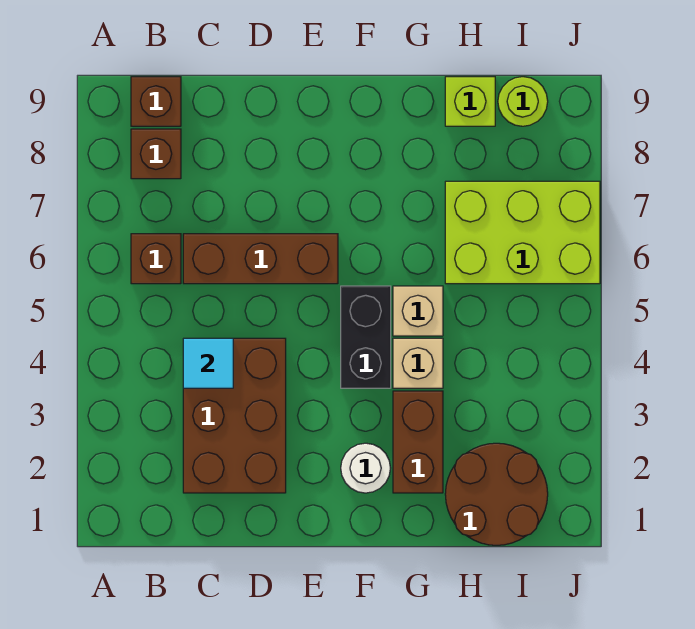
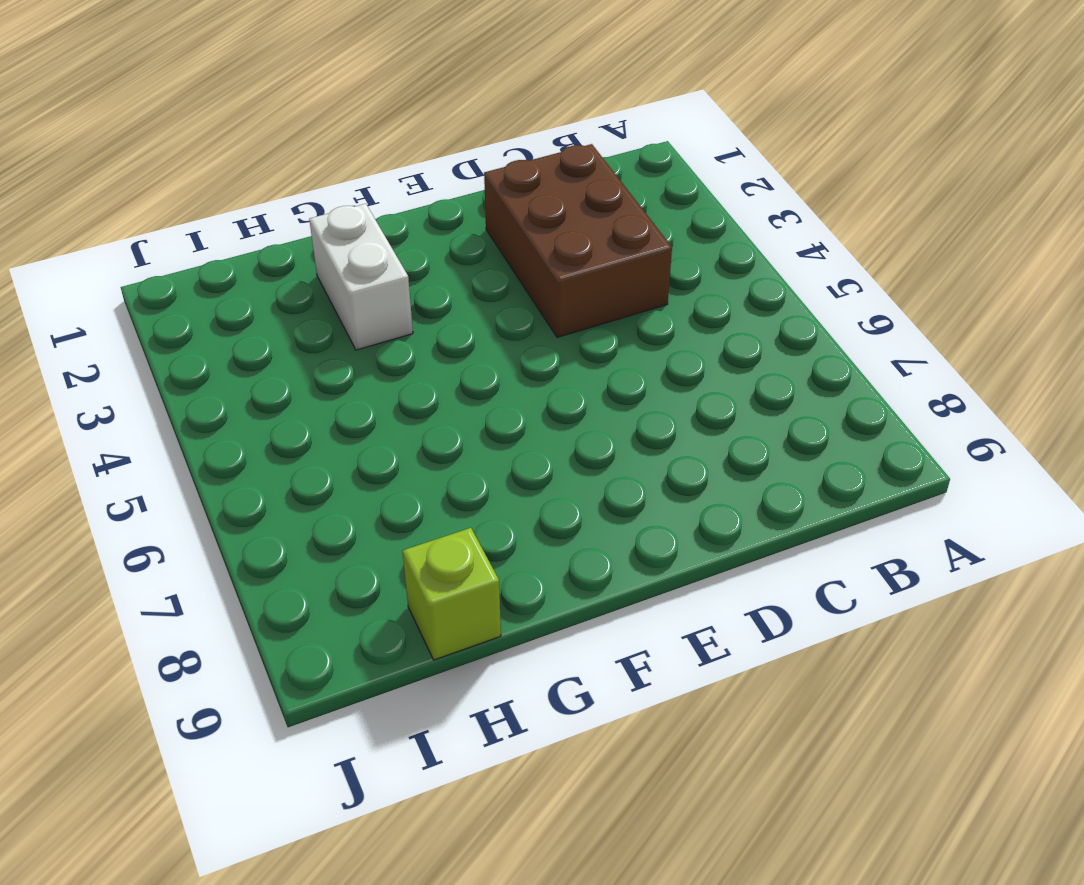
white brick G2:G3 level 1 -> brown brick G2:G3 level 1
none -> brown brick B6 level 1
none -> brown brick B8 level 1
none -> brown brick B9 level 1

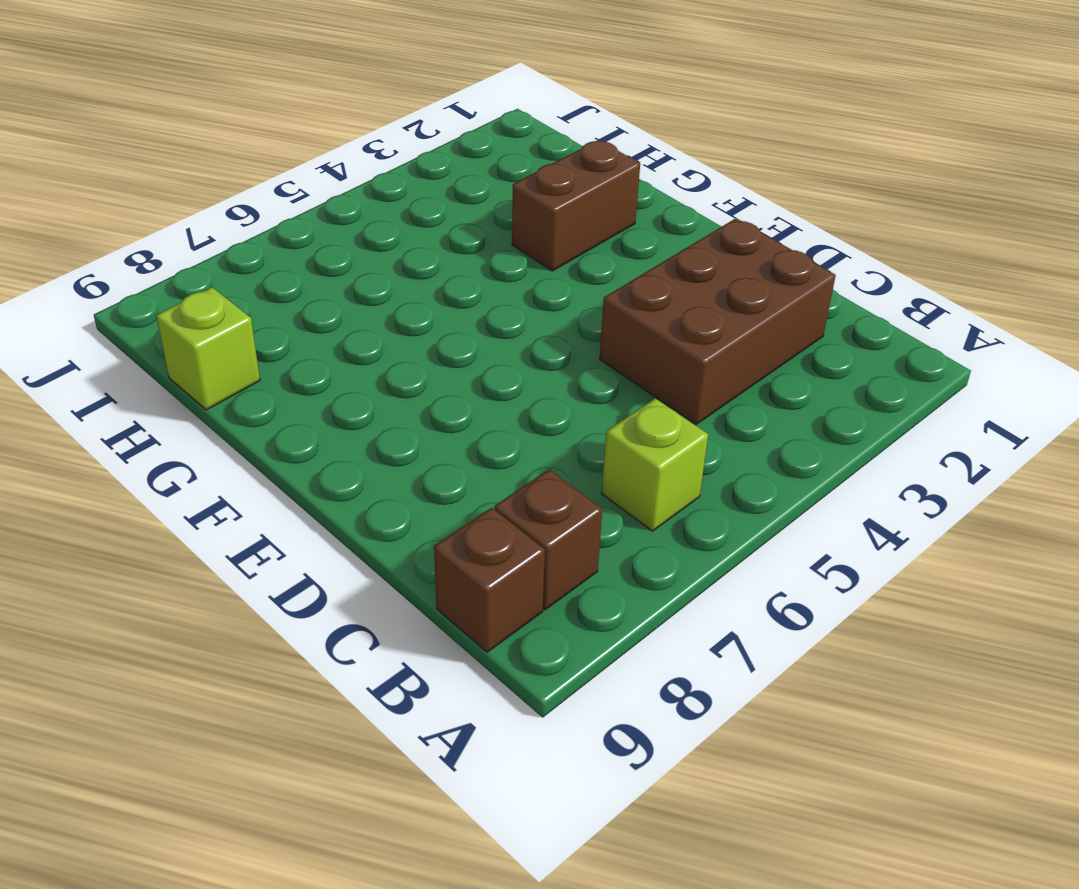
lime brick B6 level 1 -> brown brick B6 level 1
none -> brown brick C6:E6 level 1
none -> white round brick F2 level 1
none -> black brick F4:F5 level 1

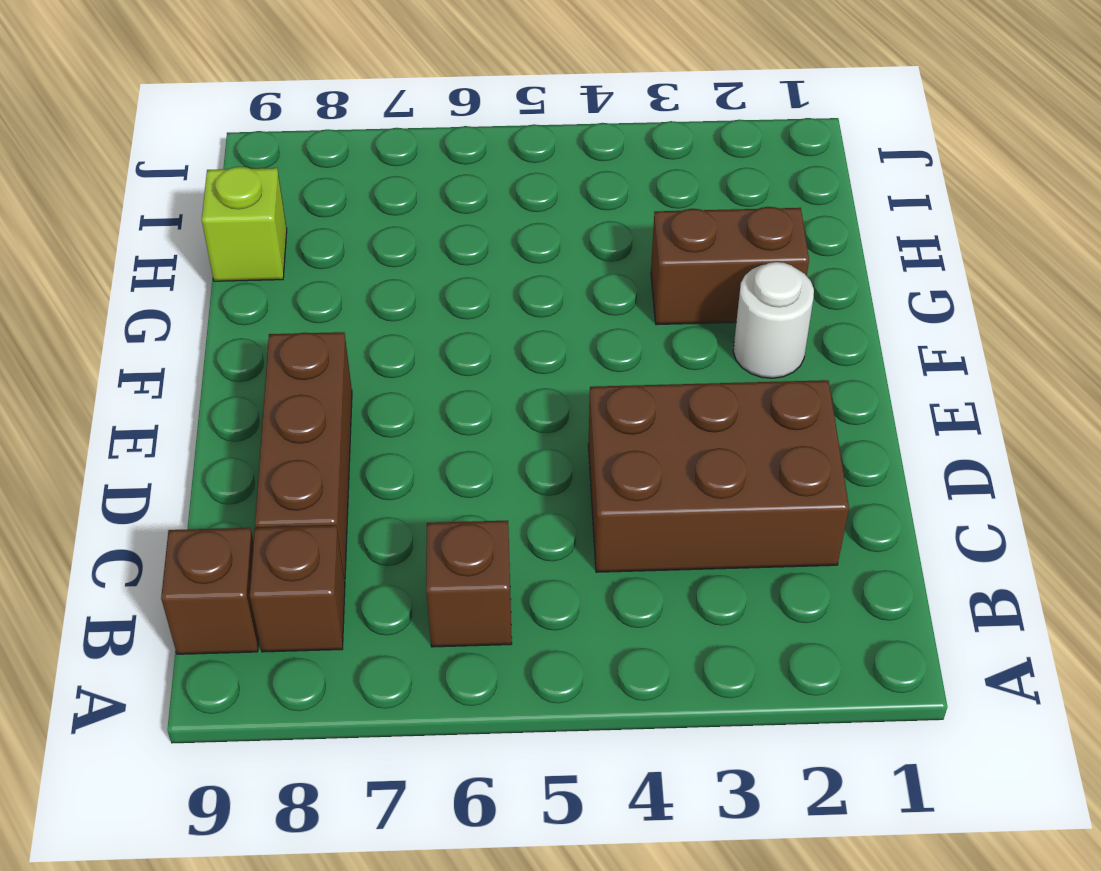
brown brick C8:E8 level 1 -> brown brick C6:E6 level 1
none -> black brick F4:F5 level 1
none -> tan brick G4 level 1
none -> tan brick G5 level 1

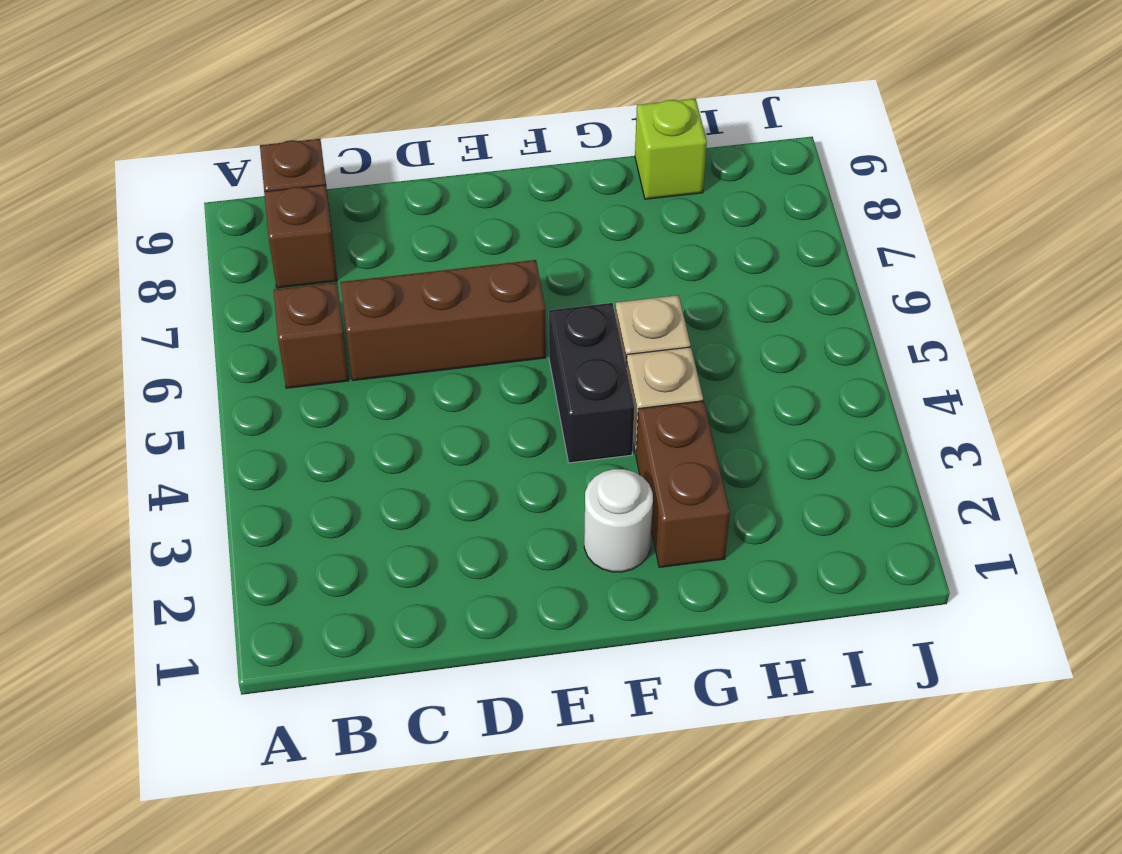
none -> brown brick C2:D4 level 1
none -> brown round brick H1:I2 level 1
none -> lime brick H6:J7 level 1

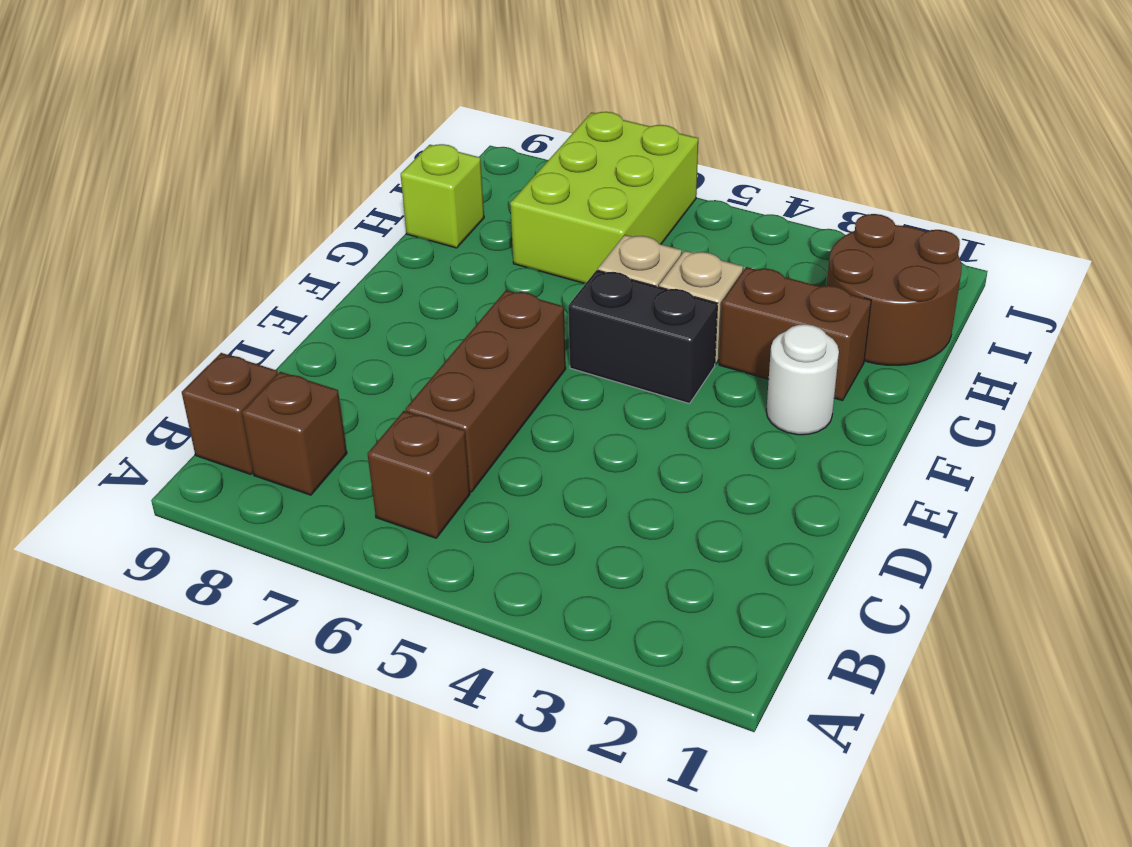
none -> brown brick C2:D4 level 1
none -> lime round brick I9 level 1
none -> cyan tile C4 level 2

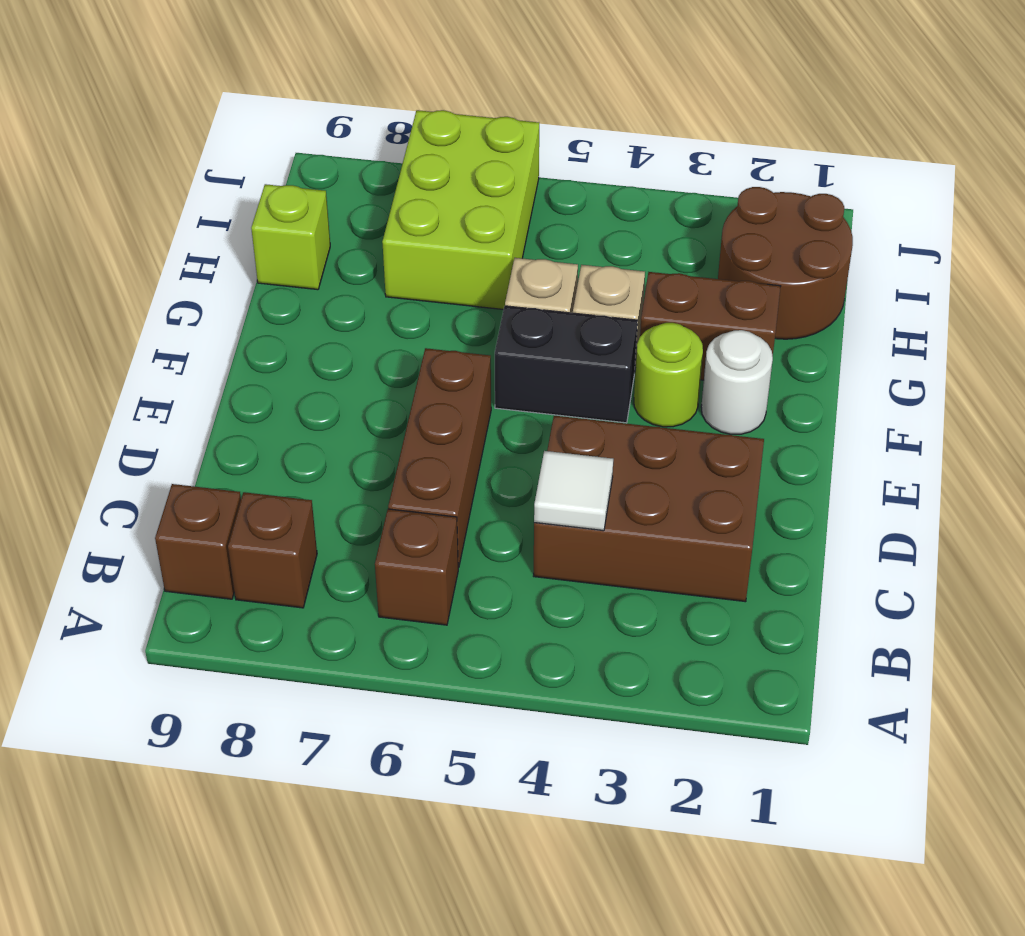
white tile C4 level 2 -> cyan tile C4 level 2
lime round brick F3 level 1 -> lime round brick I9 level 1

